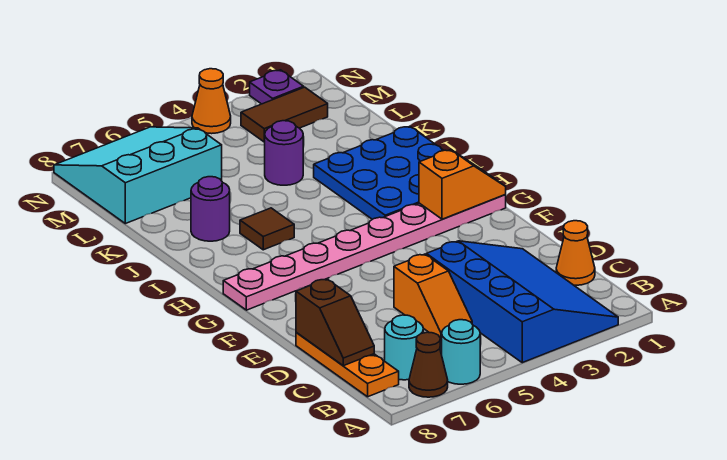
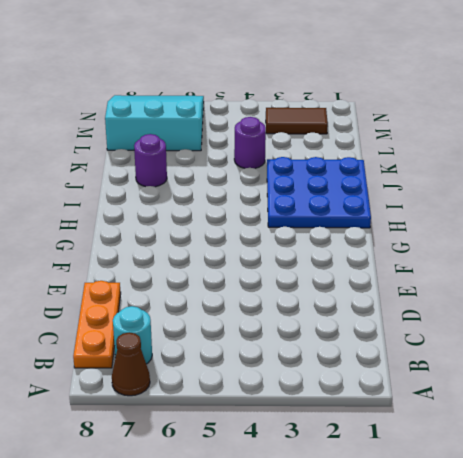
none -> blue slope A2:D4 level 1 top 4
none -> cyan round brick A6 level 1
none -> orange cone C1 level 1

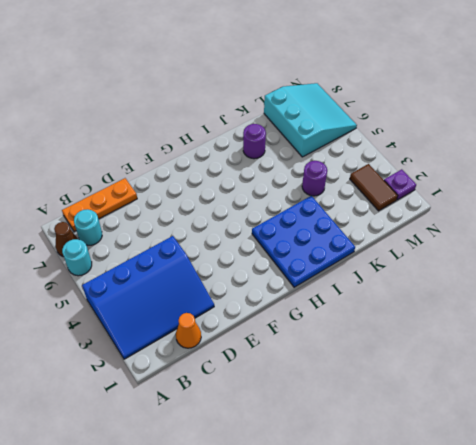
none -> orange slope C5:D5 level 1 top D
none -> pink plate G1:G8 level 1
none -> brown tile I6 level 1

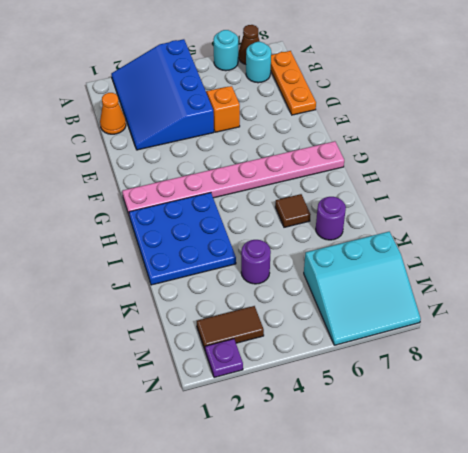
none -> orange cone N4 level 1
none -> brown slope C8:D8 level 2 top D
none -> orange slope G1:G2 level 2 top 2

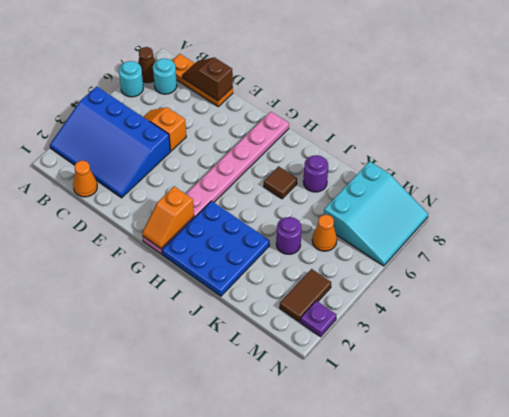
orange cone L5 level 1 -> orange cone N4 level 1

